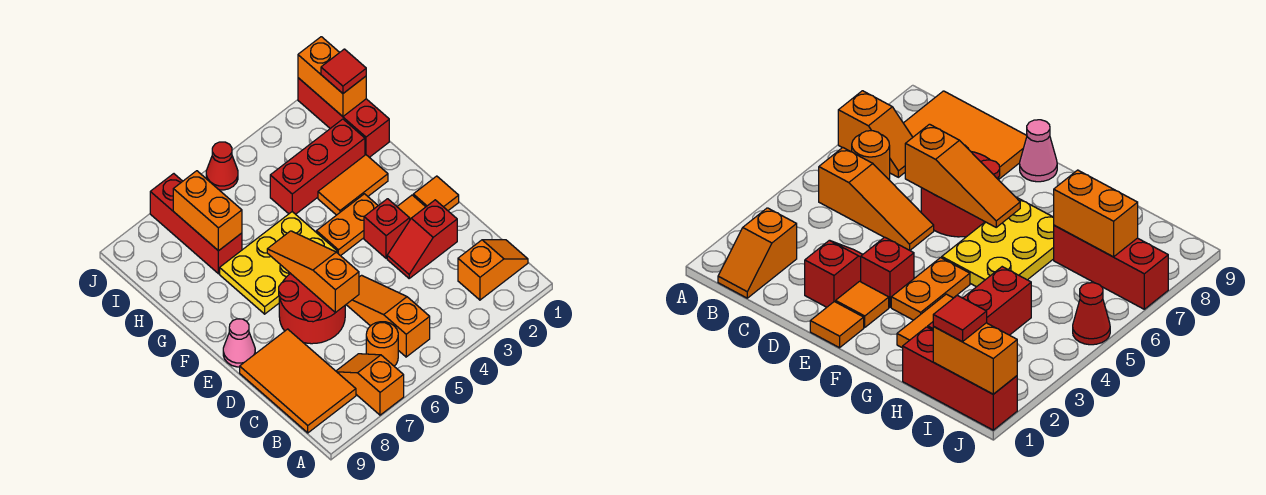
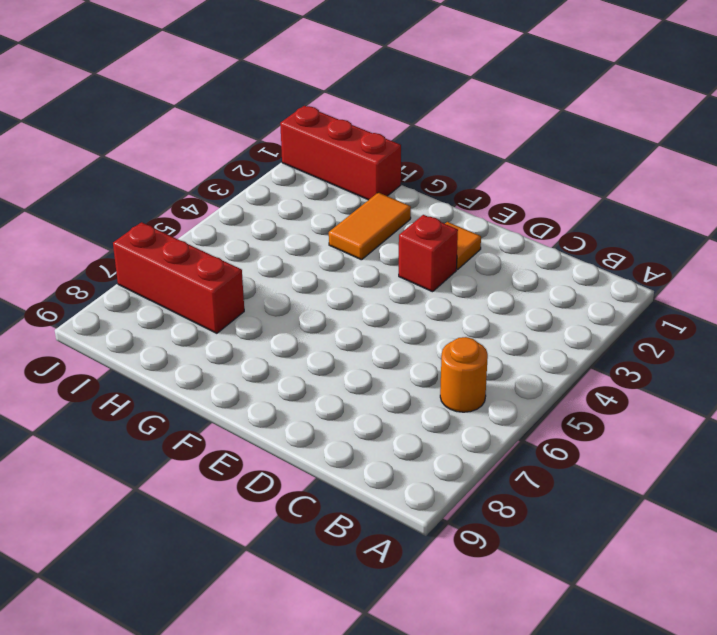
none -> orange slope A7:B7 level 1 top A
none -> orange slope B1:B2 level 1 top 2
none -> orange slope B5:D5 level 1 top B

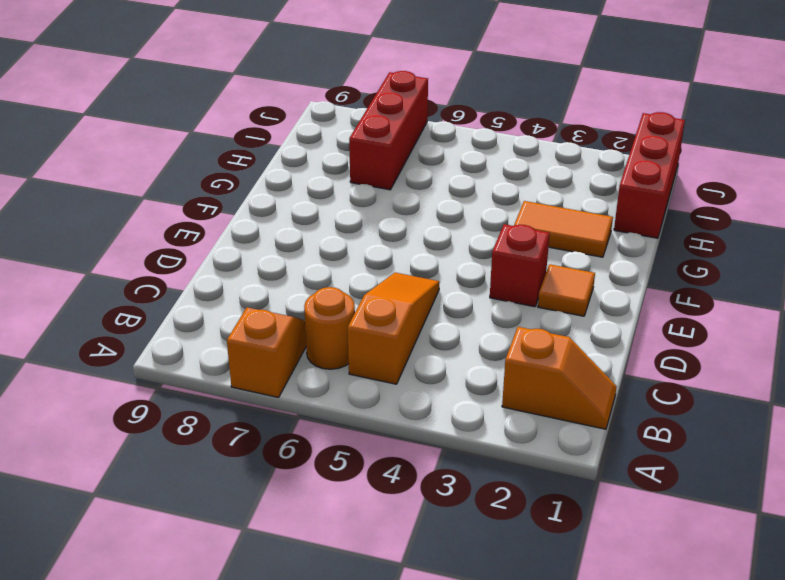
none -> orange tile B8:D9 level 1
none -> red slope D2:D3 level 1 top 2
none -> red round brick D6:E7 level 1

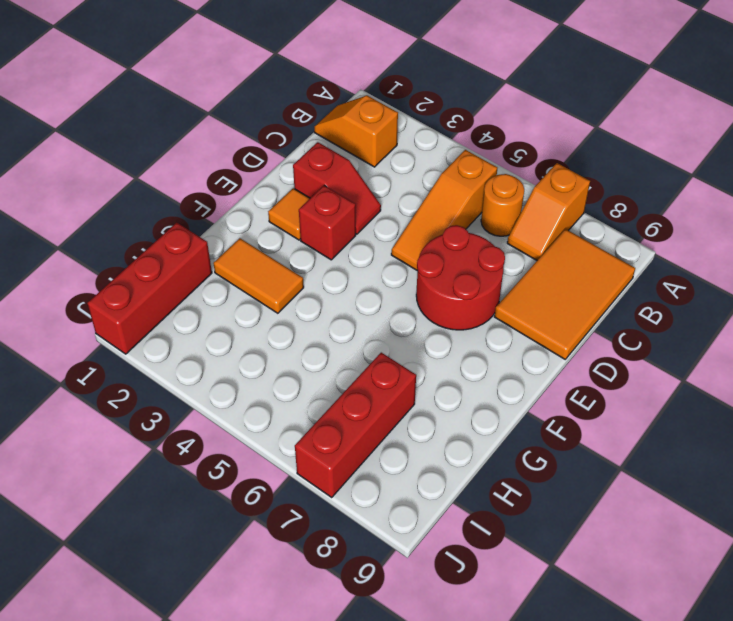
none -> orange tile E1 level 1
none -> pink cone E9 level 1
none -> orange plate F3:F4 level 1

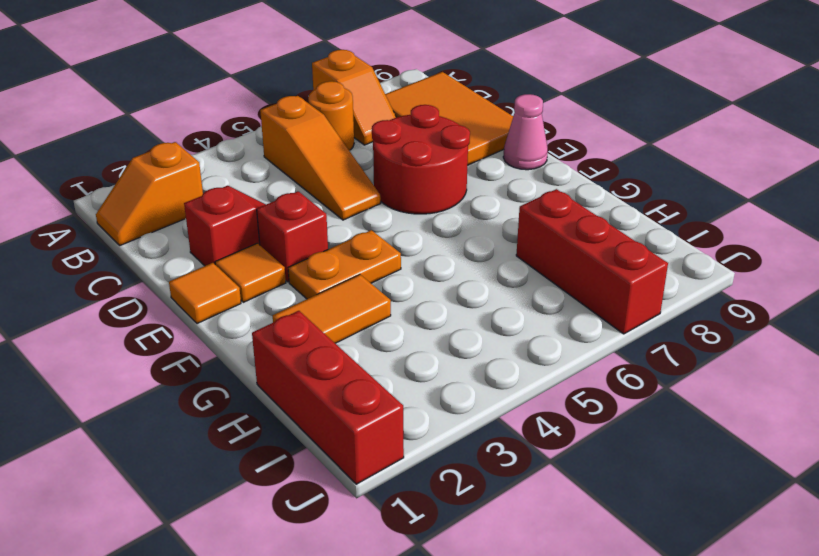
none -> yellow plate F5:G7 level 1
none -> red brick H2:H4 level 1
none -> red cone J5 level 1

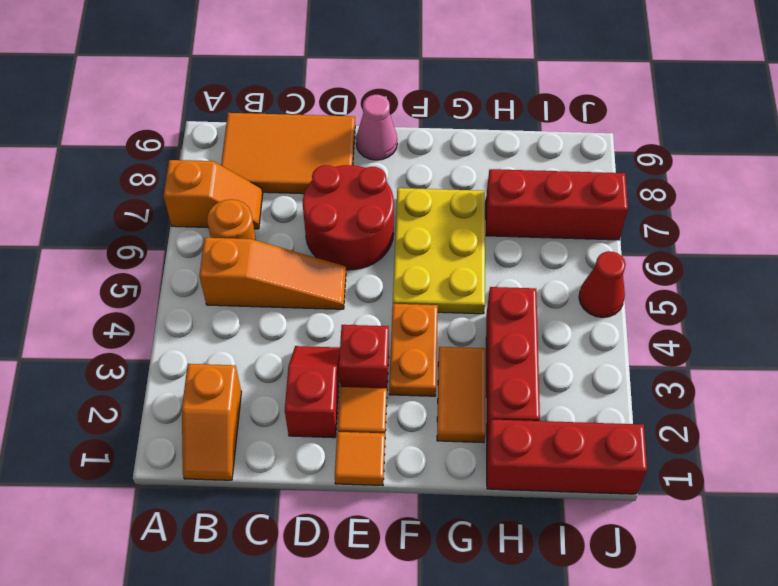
none -> orange slope D6:F6 level 2 top D
none -> orange brick H7:I7 level 2
none -> orange brick I1:J1 level 2

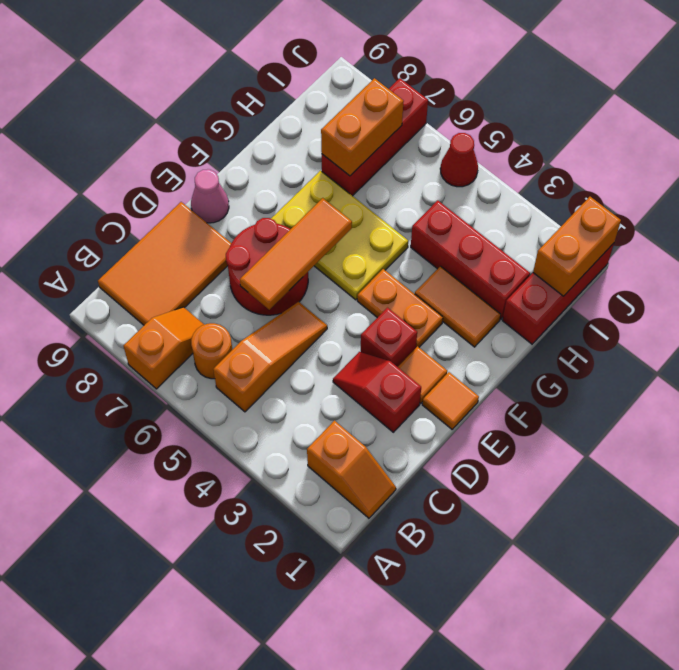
orange tile D6:F6 level 2 -> orange slope D6:F6 level 2 top D
none -> red tile I1 level 3

